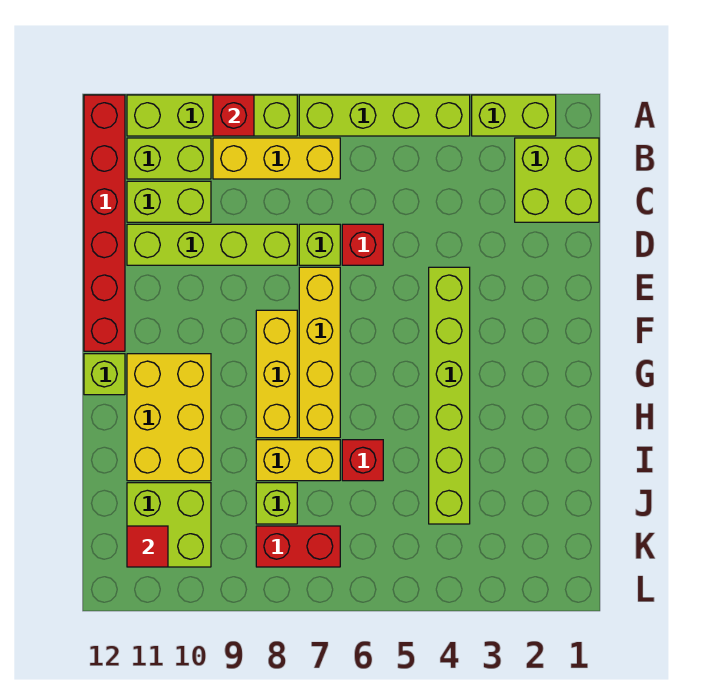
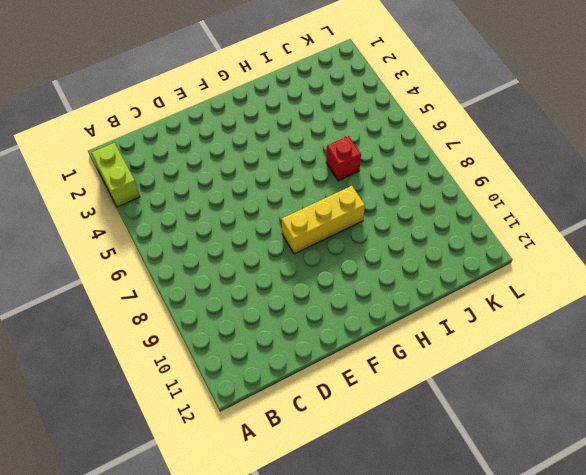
none -> lime brick A4:A7 level 1
none -> lime brick A8:A11 level 1
none -> red brick A12:F12 level 1

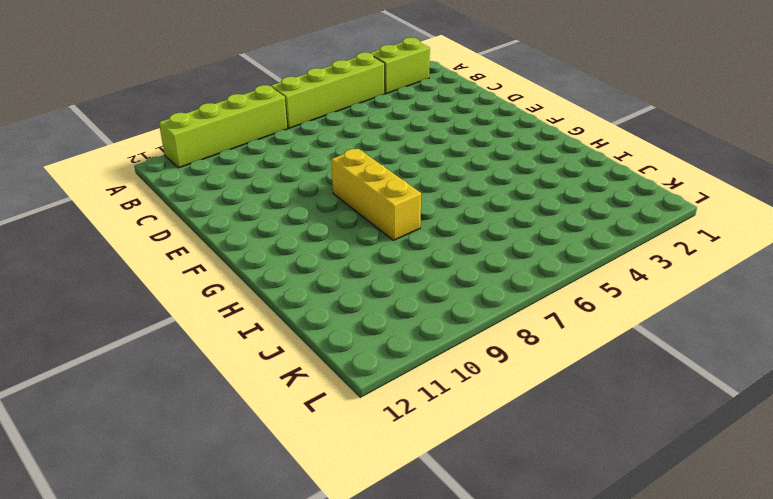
none -> red brick A12:F12 level 1
none -> lime brick B1:C2 level 1
none -> yellow brick B7:B9 level 1

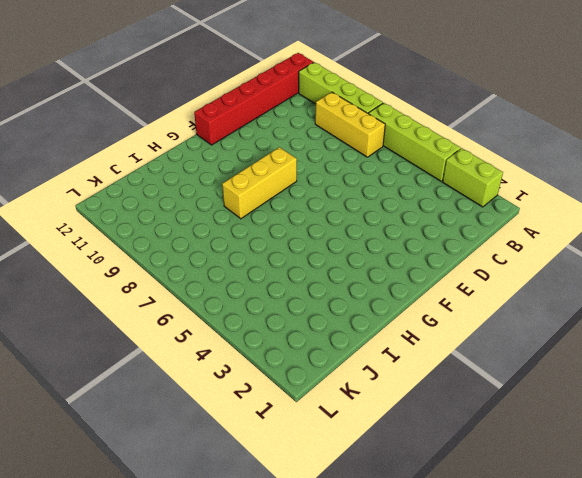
none -> lime brick B1:C2 level 1
none -> lime brick B10:B11 level 1
none -> lime brick C10:C11 level 1

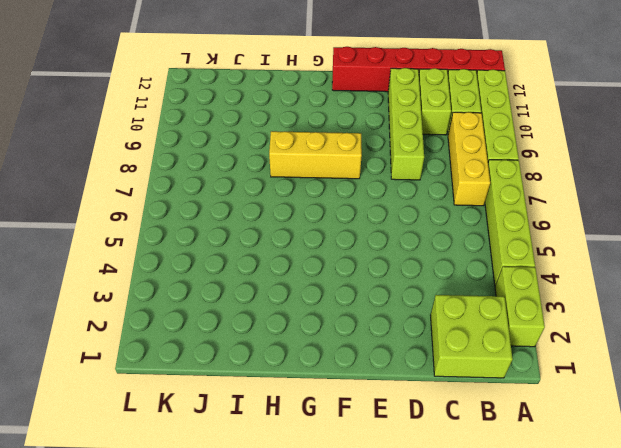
none -> red brick D6 level 1
none -> lime brick D7 level 1
none -> lime brick E4:J4 level 1

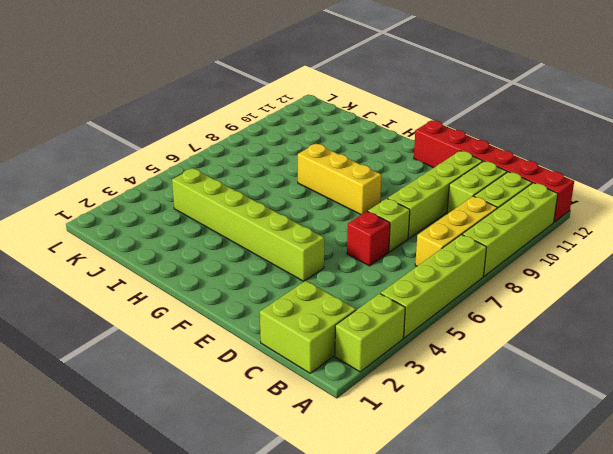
none -> yellow brick E7:H7 level 1
none -> yellow brick G10:I11 level 1
none -> lime brick G12 level 1

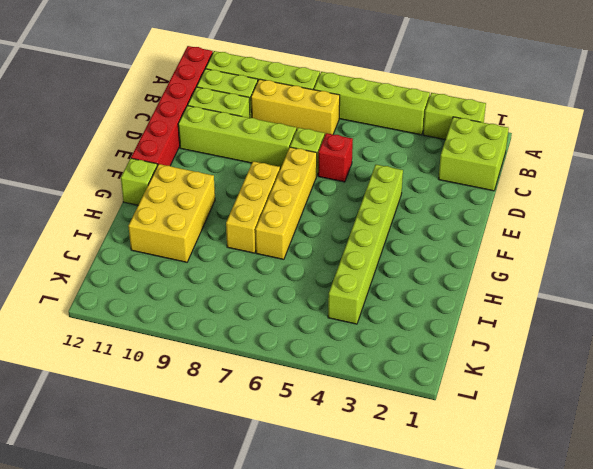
none -> red brick I6 level 1
none -> yellow brick I7:I8 level 1
none -> lime brick J8 level 1

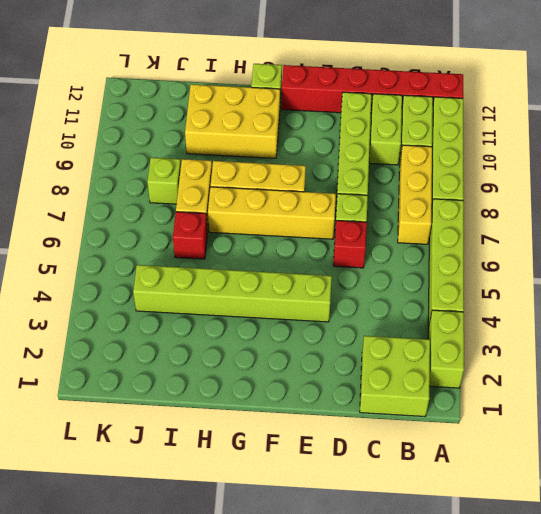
none -> lime brick J10:K11 level 1
none -> red brick K7:K8 level 1
none -> red brick A9 level 2

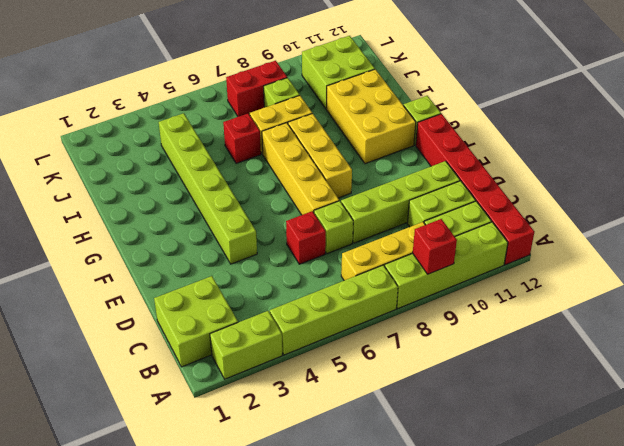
none -> red tile K11 level 2

